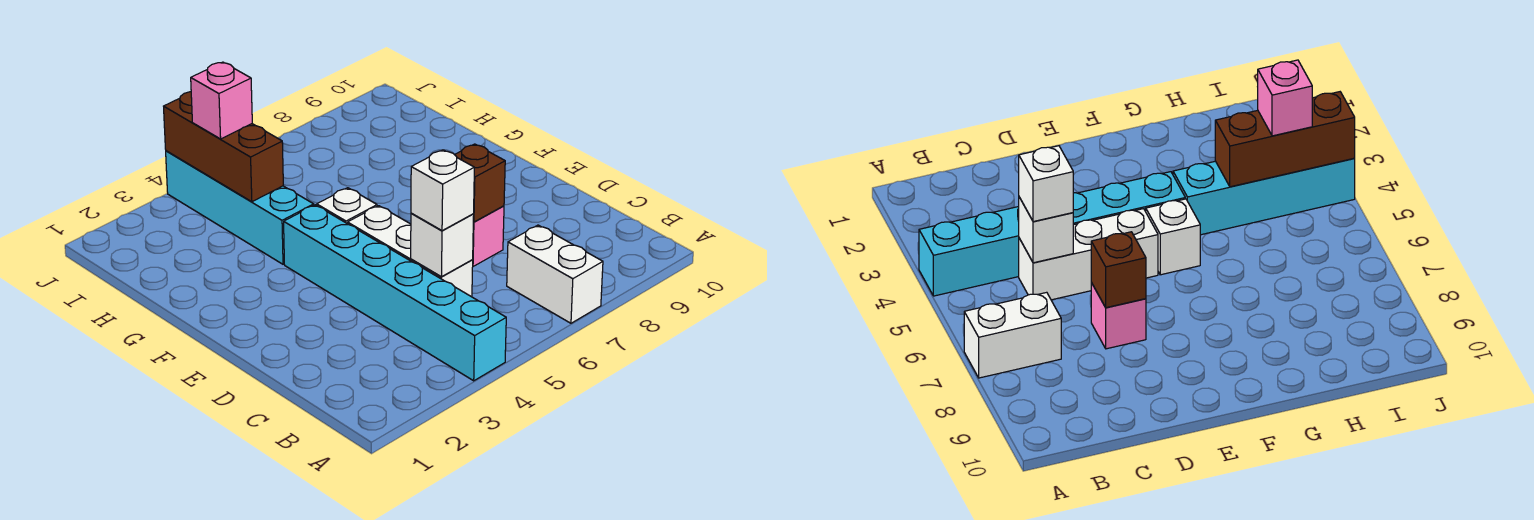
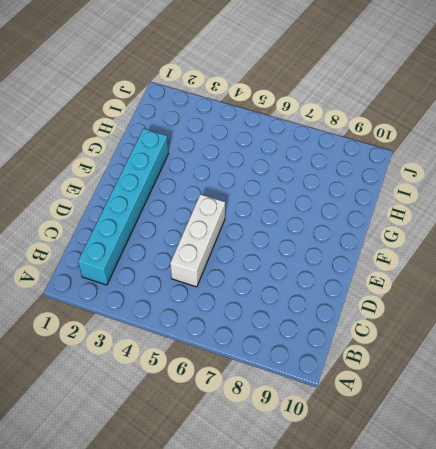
cyan brick B2:G2 level 1 -> cyan brick A4:F4 level 1
none -> white brick A7:B7 level 1
none -> pink brick D7 level 1

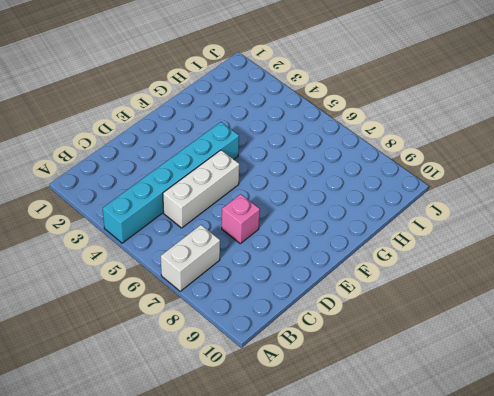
none -> white brick F5 level 1
none -> cyan brick G4:J4 level 1

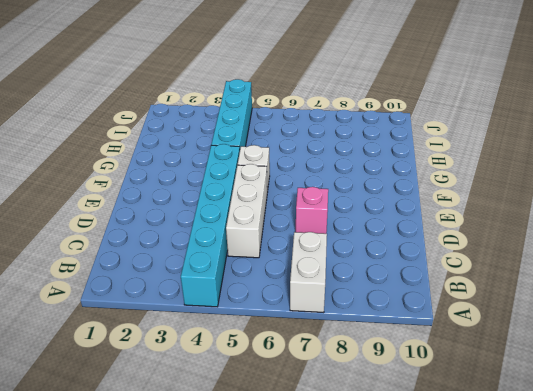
none -> white brick C5 level 2
none -> brown brick D7 level 2

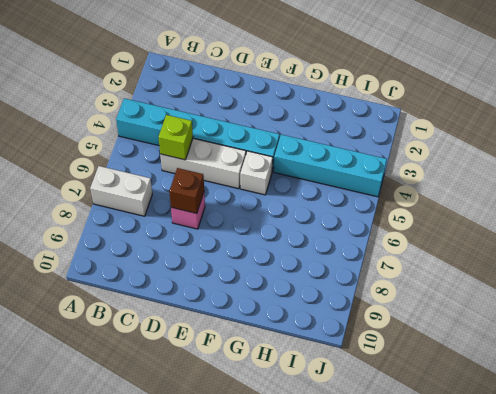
lime brick C5 level 2 -> white brick C5 level 2
none -> brown brick H4:J4 level 2
none -> white brick C5 level 3

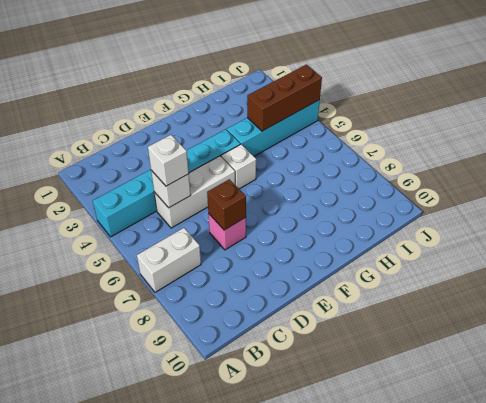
none -> pink brick I4 level 3

